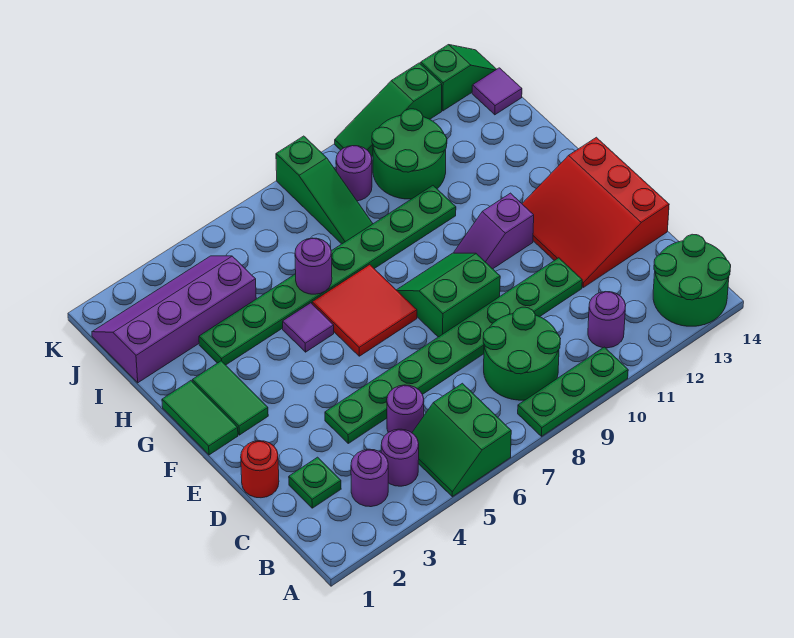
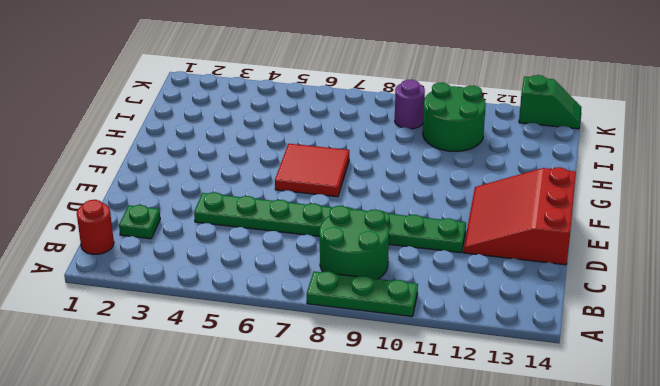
red round brick B1 level 1 -> red round brick D1 level 1
none -> green slope A5:B6 level 1 top 6
none -> green round brick A13:B14 level 1
none -> purple round brick B3 level 1

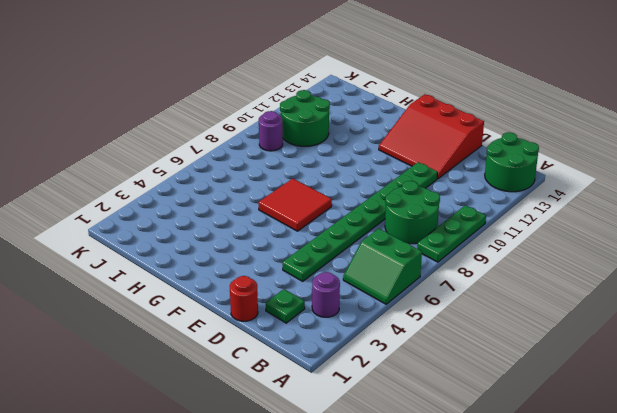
none -> purple round brick B4 level 1
none -> purple round brick B11 level 1
none -> purple round brick C5 level 1

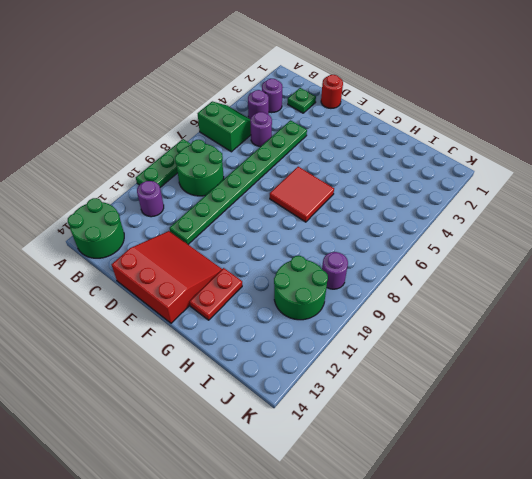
red plate G12:G13 level 1 -> none
none -> green slope E8:F9 level 1 top E
none -> green tile F1:G1 level 1
none -> green tile F2:G2 level 1

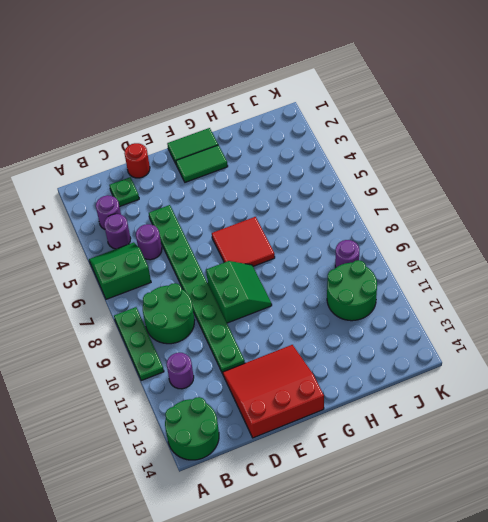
none -> purple slope F10:F11 level 1 top 11
none -> purple tile G5 level 1
none -> green plate H3:H10 level 1

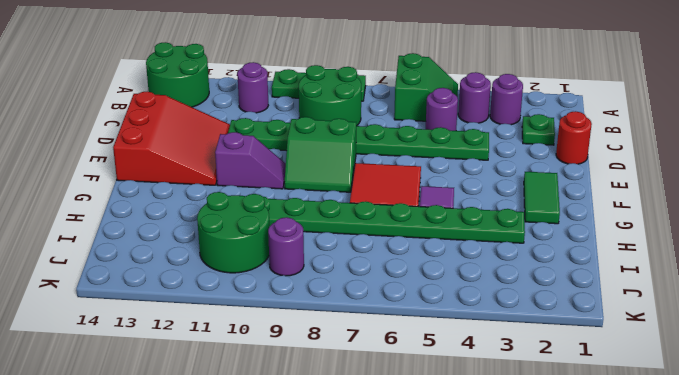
none -> green tile F1:G1 level 1
none -> purple slope I1:J4 level 1 top I
none -> green slope I8:K8 level 1 top K

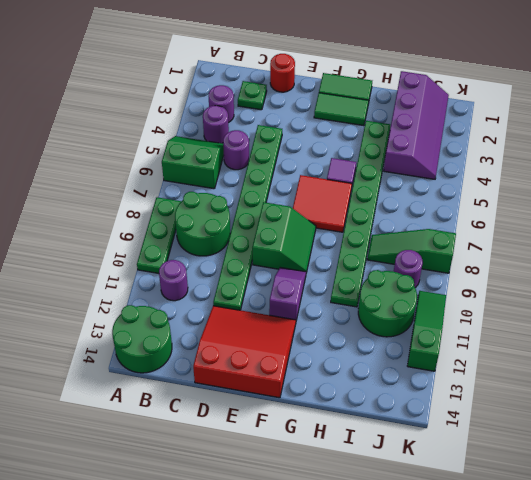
none -> purple tile J14 level 1
none -> green slope K13:K14 level 1 top 13
none -> purple round brick H6 level 2

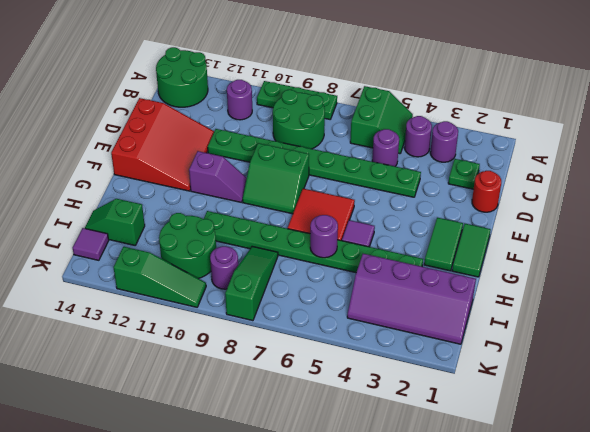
green slope I13:I14 level 1 top 13 -> green slope K13:K14 level 1 top 13

